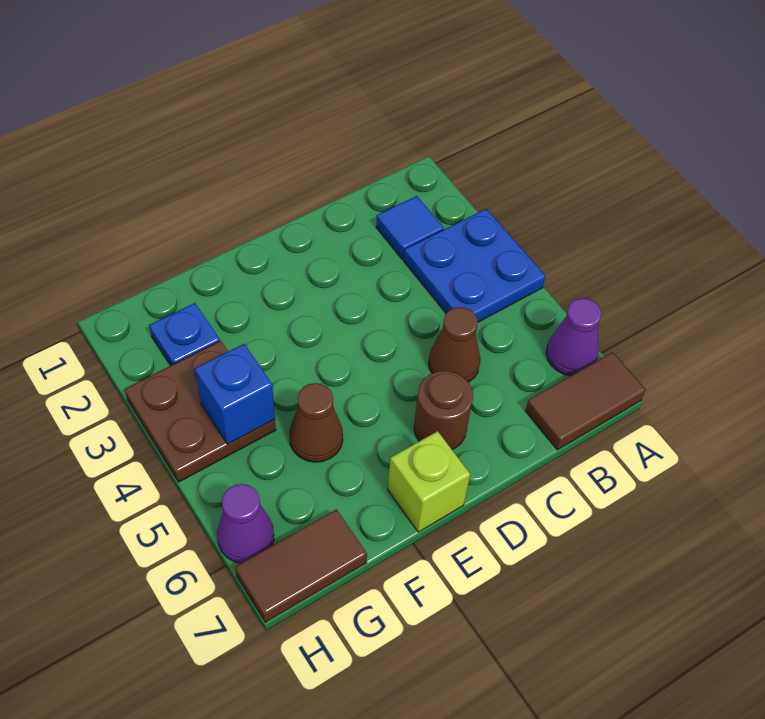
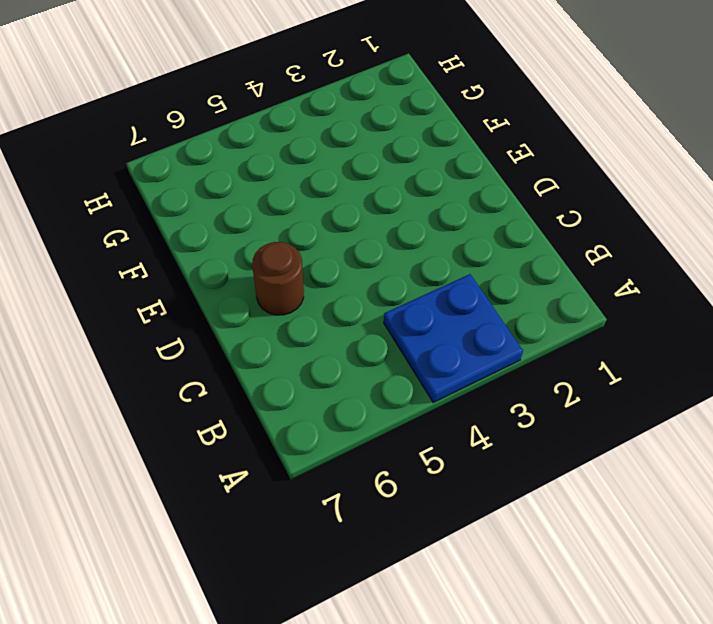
none -> purple cone A6 level 1
none -> brown tile A7:B7 level 1
none -> blue tile B2 level 1

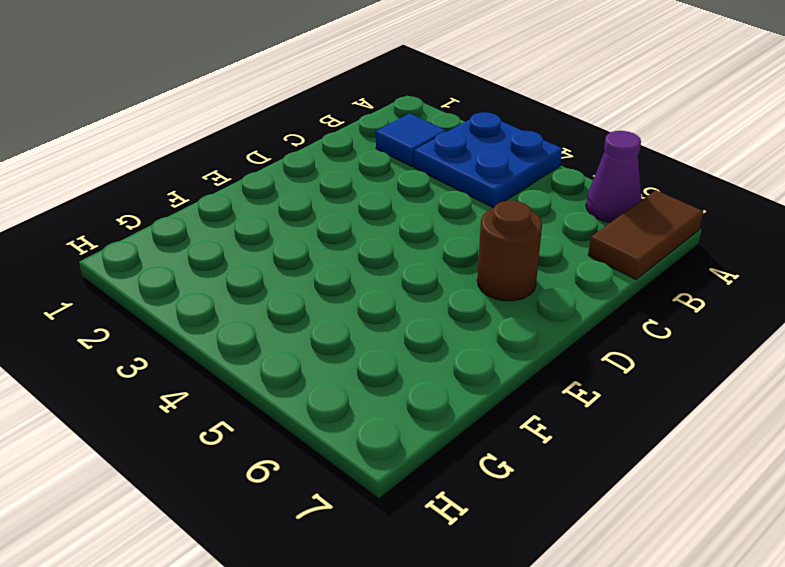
none -> brown cone C5 level 1
none -> lime brick E7 level 1
none -> brown cone F5 level 1

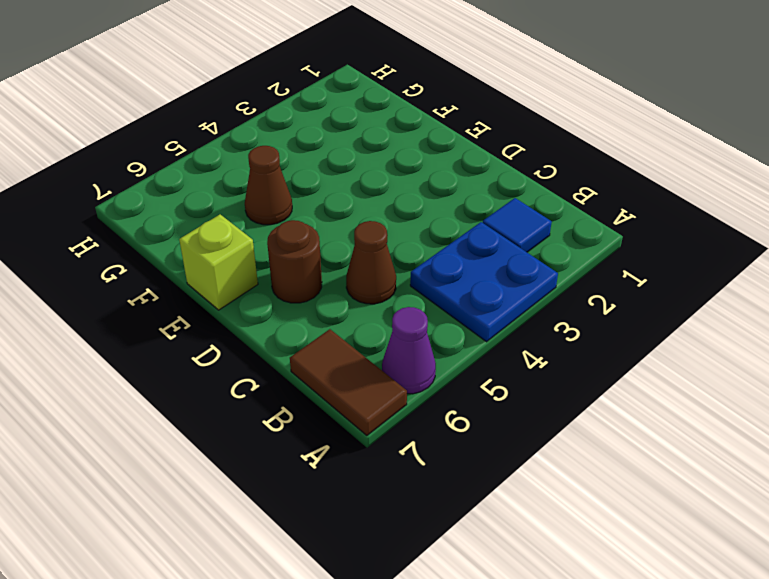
none -> blue plate G2 level 1
none -> brown plate G3:H4 level 1
none -> brown tile G7:H7 level 1

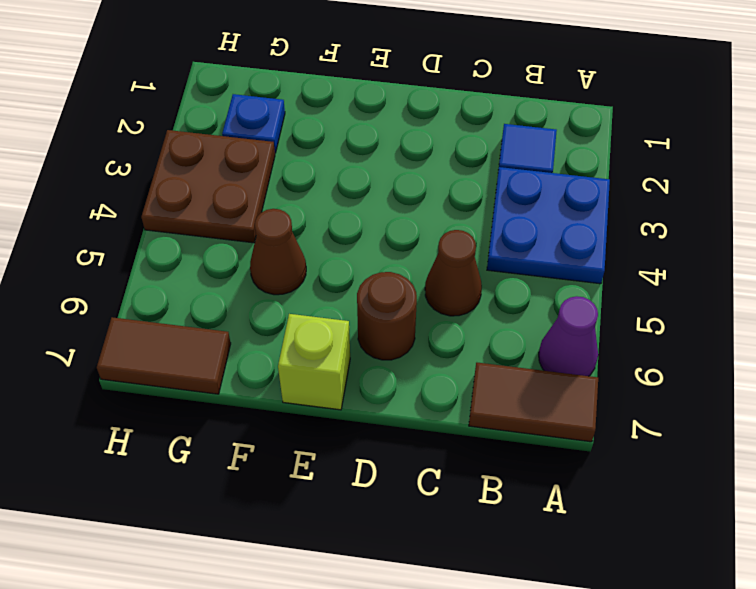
none -> purple cone H6 level 1
none -> blue brick G4 level 2

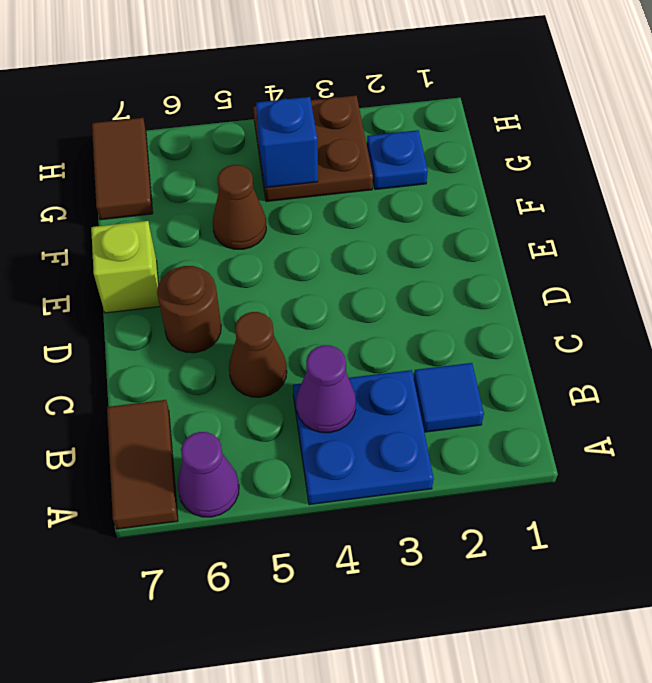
purple cone B4 level 2 -> purple cone H6 level 1

